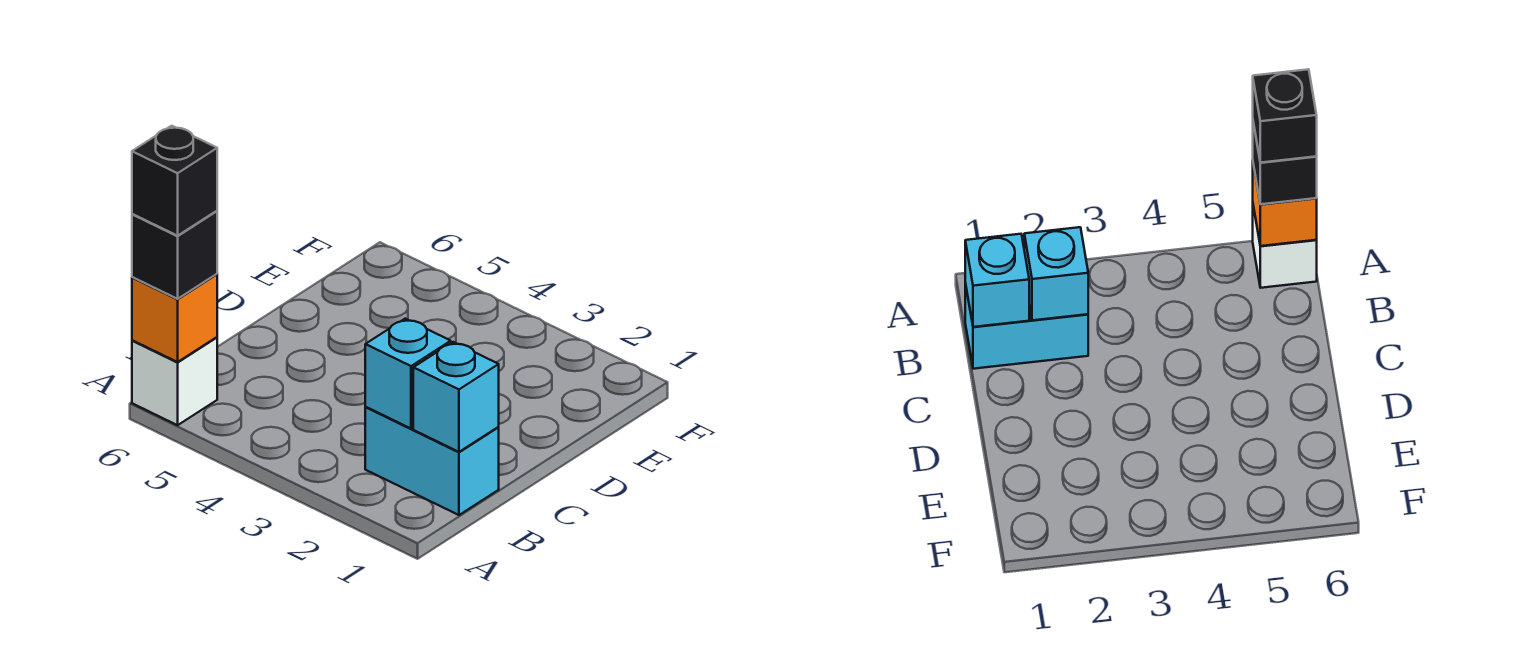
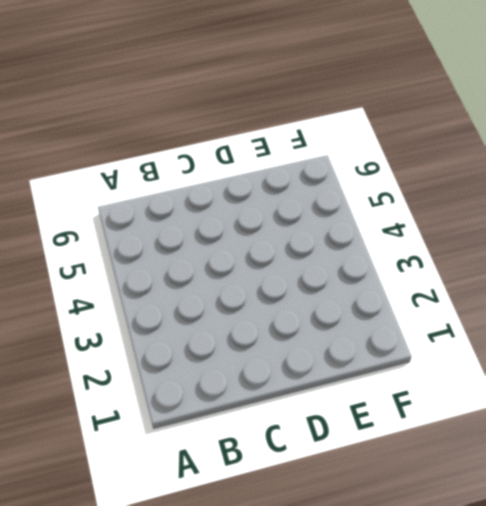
none -> white brick A6 level 1
none -> cyan brick B1:B2 level 1

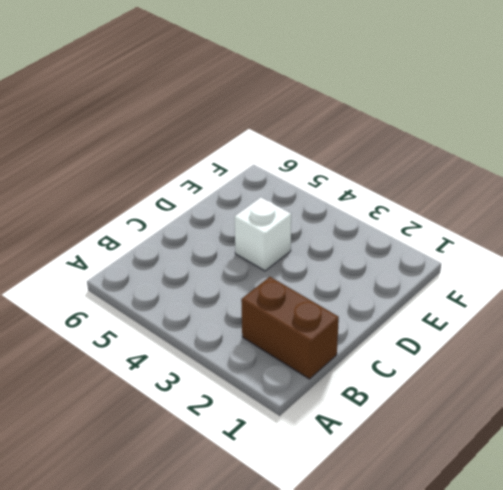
brown brick B1:B2 level 1 -> cyan brick B1:B2 level 1
white brick D4 level 1 -> white brick A6 level 1
none -> orange brick A6 level 2
none -> cyan brick B1 level 2

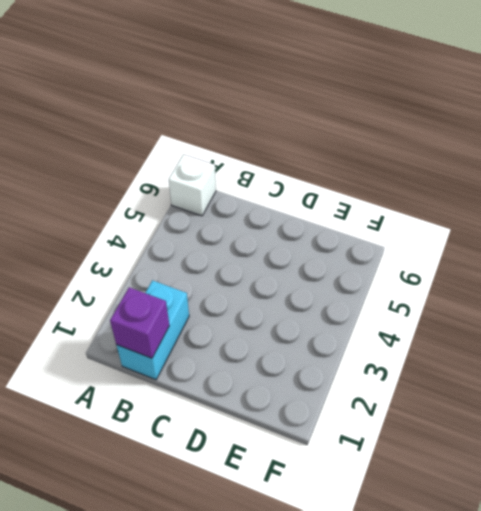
purple brick B1 level 2 -> cyan brick B1 level 2
none -> orange brick A6 level 2
none -> cyan brick B2 level 2

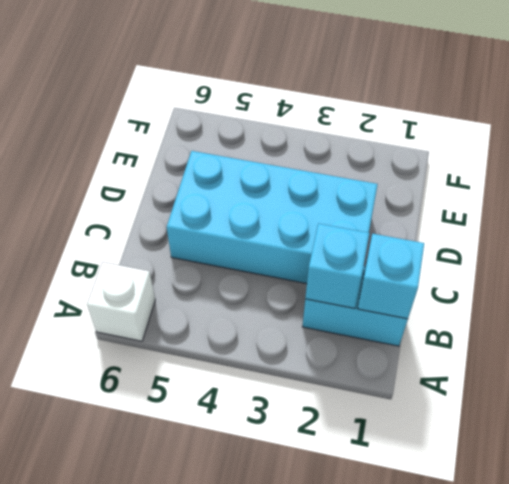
cyan brick C2:D5 level 1 -> none
none -> orange brick A6 level 2
none -> black brick A6 level 3

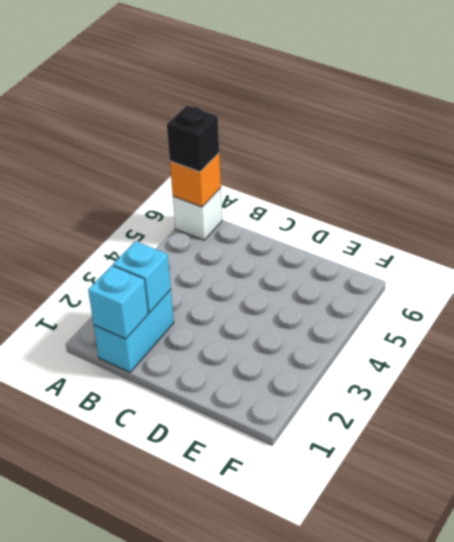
none -> black brick A6 level 4

